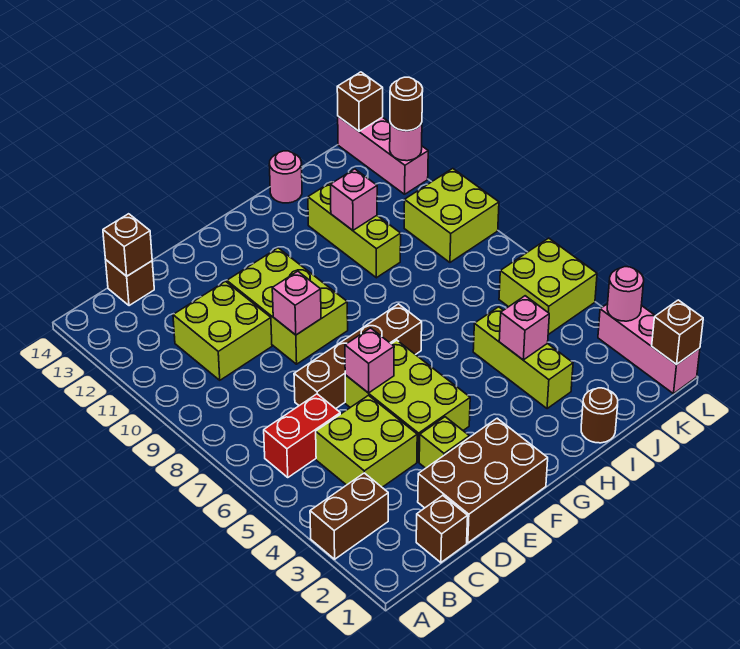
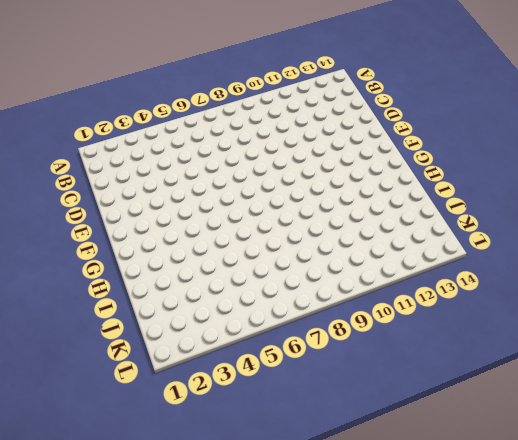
none -> brown brick A3:B3 level 1
none -> red brick B6:C6 level 1
none -> brown brick C1 level 1

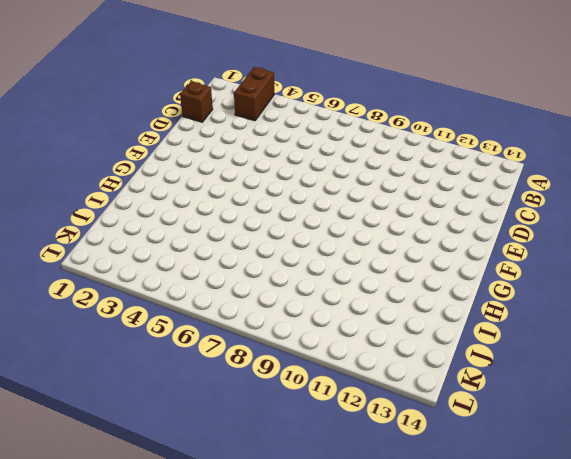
none -> red brick B6:C6 level 1
none -> lime brick C4:D5 level 1
none -> lime brick C10:D11 level 1

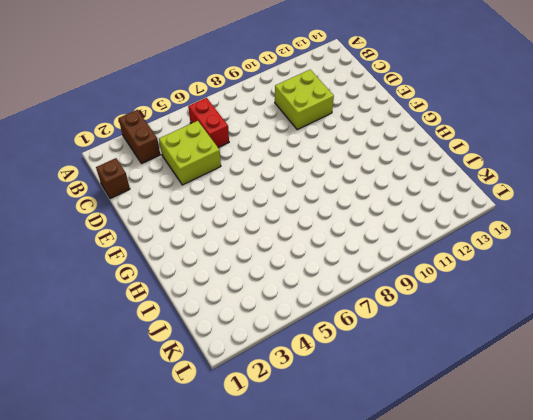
none -> brown brick C14 level 1
none -> brown brick D1:F2 level 1
none -> brown brick D7:G7 level 1

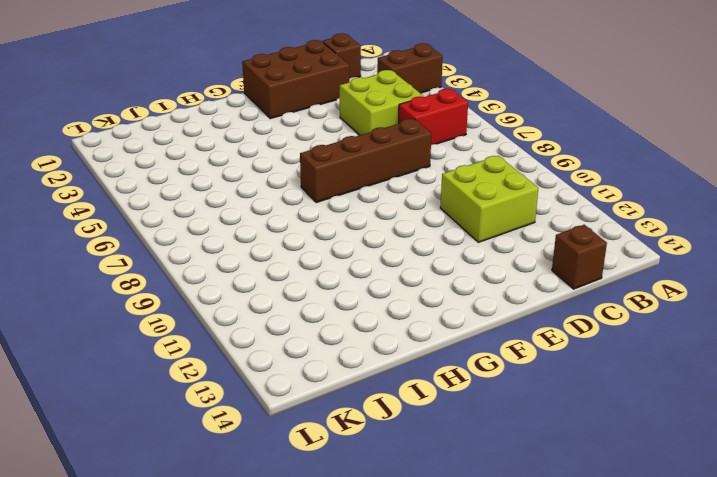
none -> lime brick E3 level 1
none -> lime brick E4:F6 level 1
none -> lime brick E9:F11 level 1

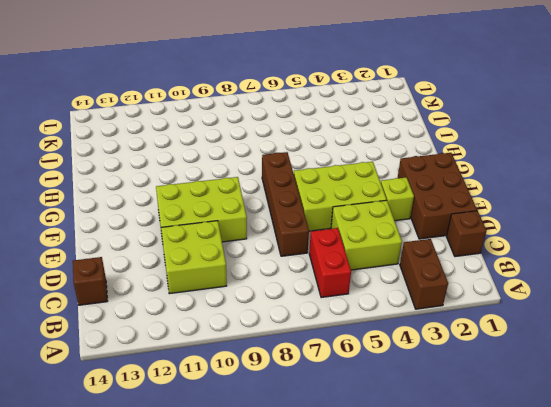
none -> brown round brick I1 level 1
none -> lime brick I3:I5 level 1
none -> lime brick I10:I12 level 1

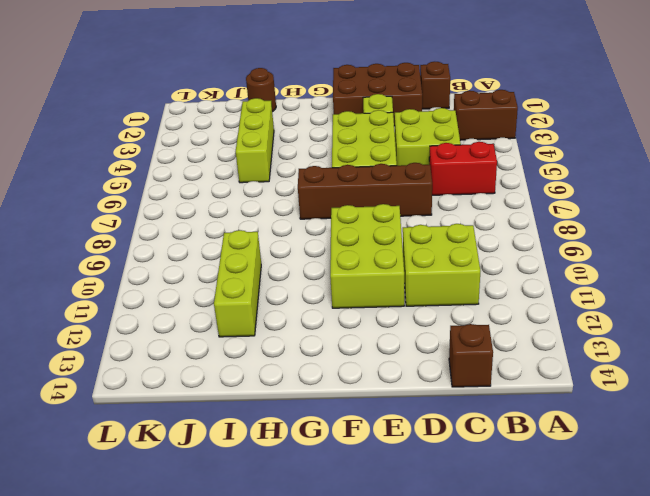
none -> pink round brick I14 level 1
none -> lime brick K5:L6 level 1
none -> lime brick K9:L10 level 1

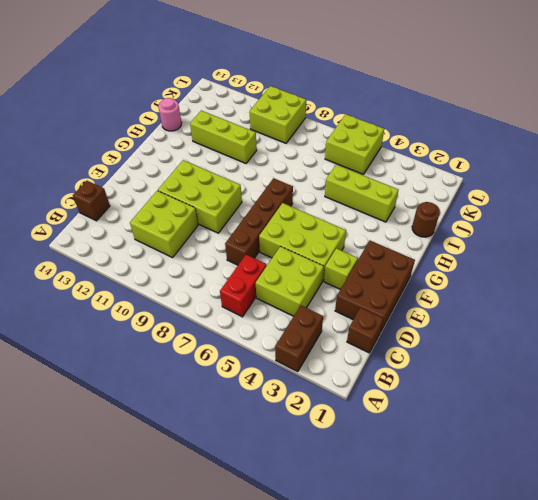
none -> pink brick L1:L3 level 1
none -> pink brick L12:L14 level 1
none -> brown brick C14 level 2

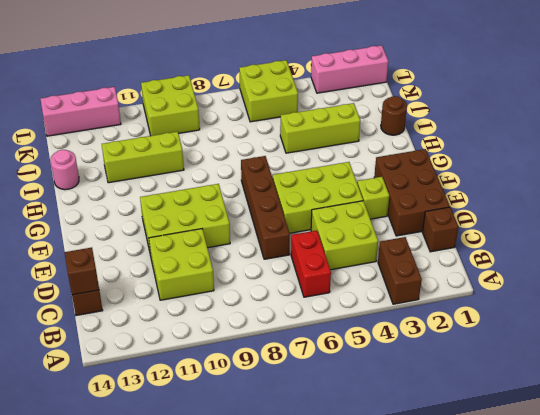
none -> pink brick E6 level 2
none -> pink brick E9 level 2
none -> pink brick I4 level 2

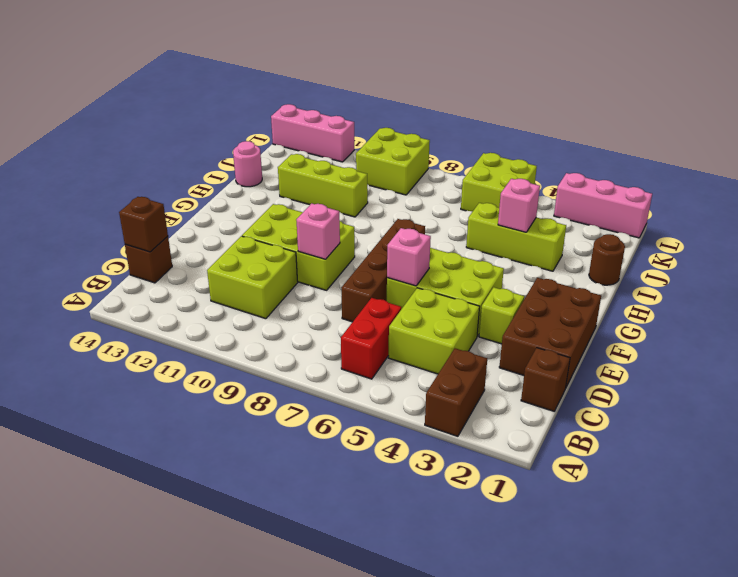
none -> pink brick I11 level 2
none -> brown brick L1 level 2
none -> pink round brick L3 level 2

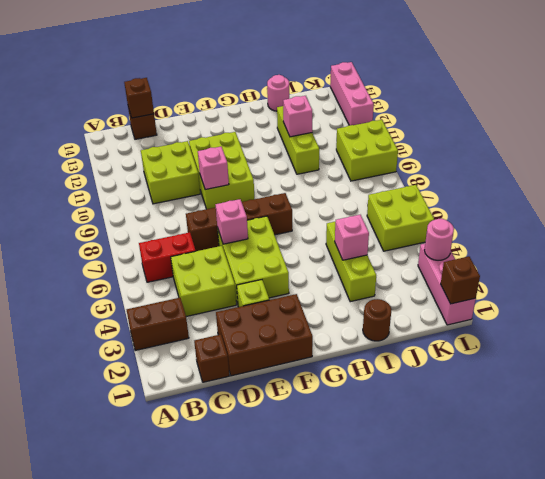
none -> pink round brick L12 level 2
none -> brown brick L14 level 2
none -> brown round brick L12 level 3

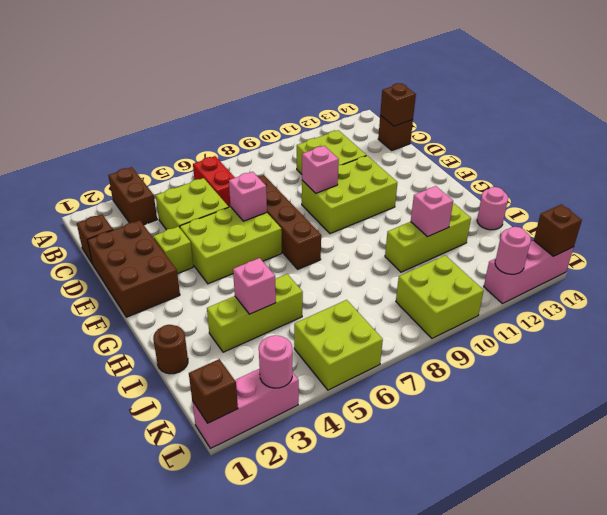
none -> brown round brick L12 level 3

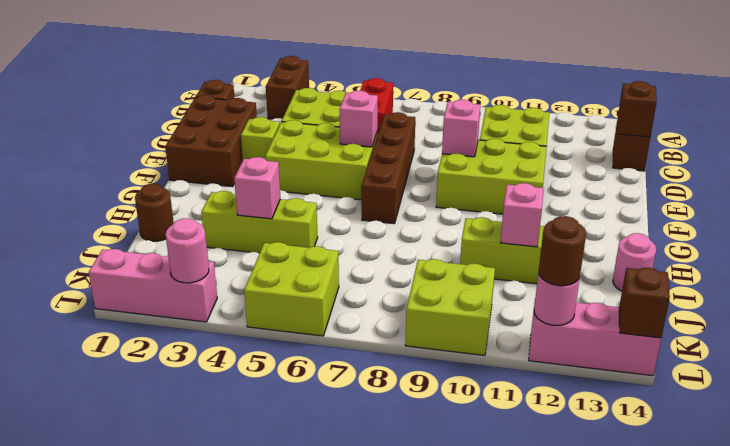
none -> brown brick L1 level 2

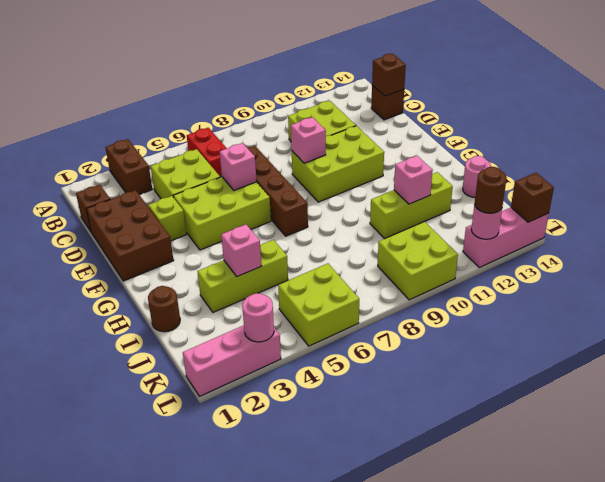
none -> brown brick L1 level 2

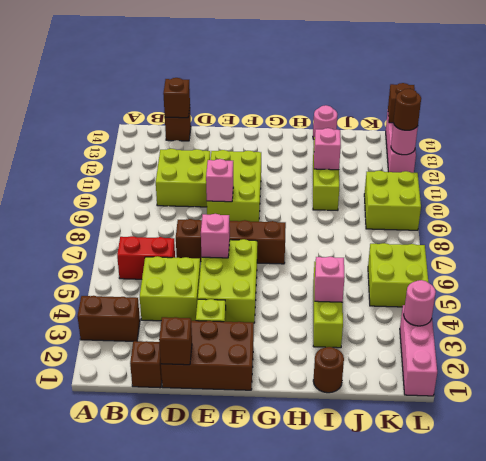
brown brick D1 level 2 -> brown brick L1 level 2

